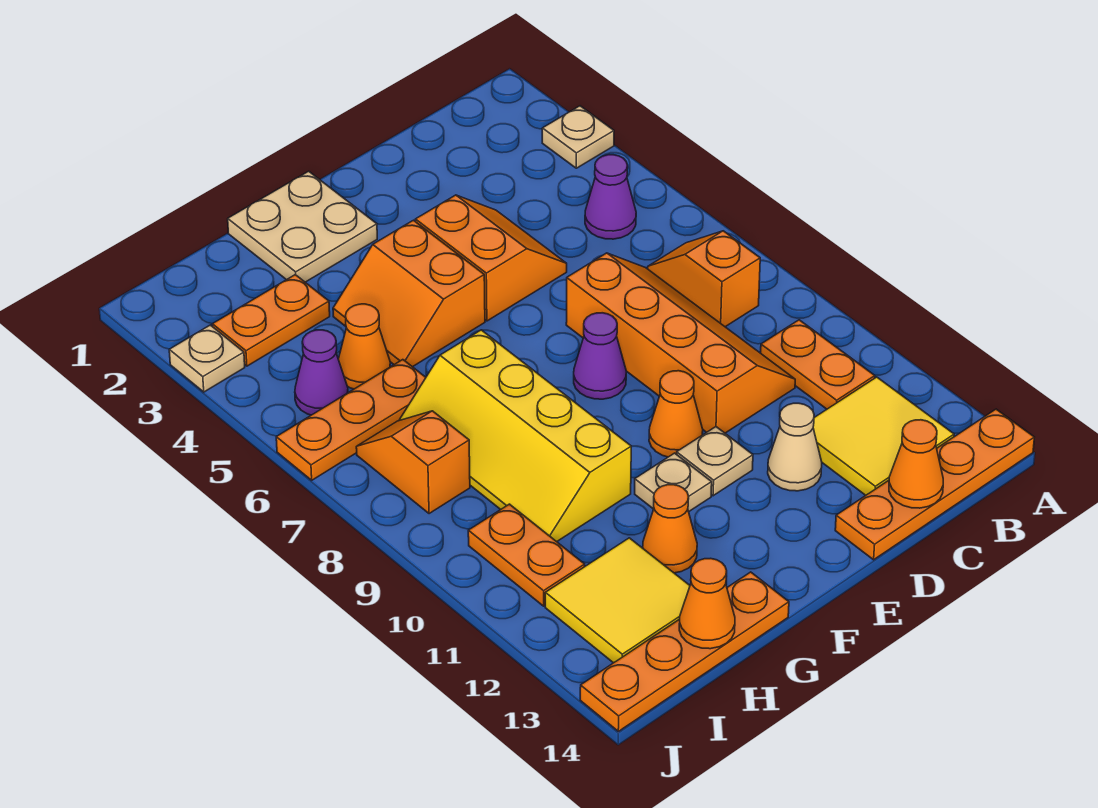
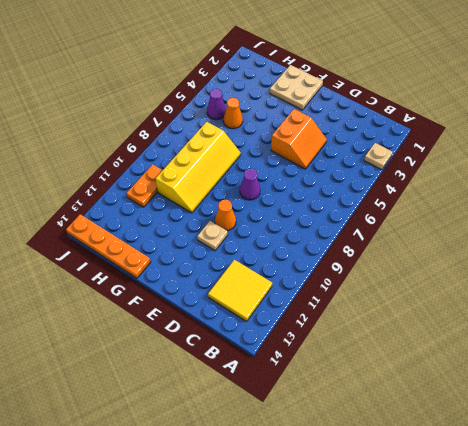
yellow slope G7:H10 level 1 top H -> yellow slope G7:H10 level 1 top G
none -> orange plate A14:D14 level 1
none -> purple cone B5 level 1
none -> orange slope B7:B8 level 1 top 8

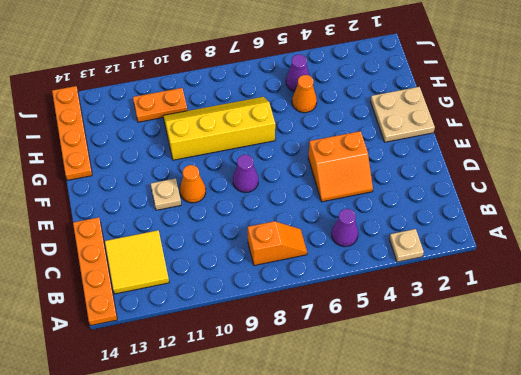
none -> orange plate B10:B11 level 1
none -> orange slope C7:D10 level 1 top D
none -> tan cone D12 level 1

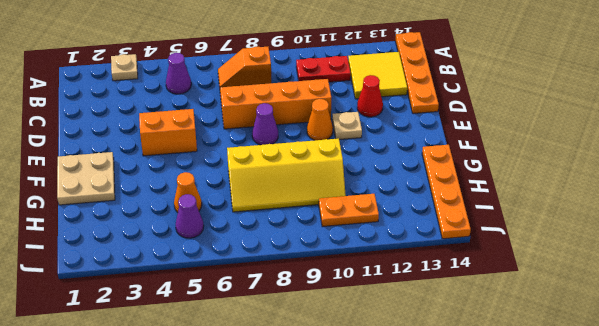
red plate B10:B11 level 1 -> orange plate B10:B11 level 1
red cone D12 level 1 -> tan cone D12 level 1
none -> orange slope F4:G5 level 1 top F
none -> tan plate F11 level 1
none -> orange cone G12 level 1

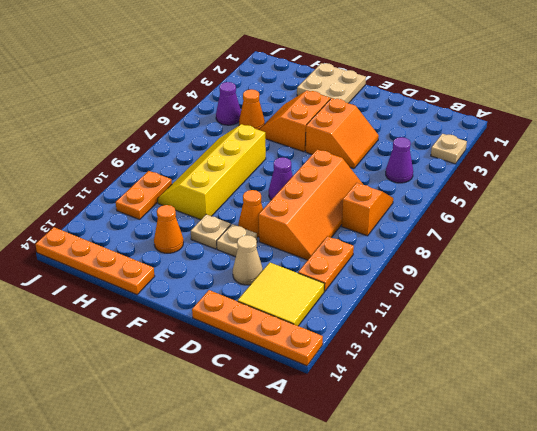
none -> orange plate H3:I3 level 1
none -> orange plate H6:J6 level 1
none -> yellow tile H12:I13 level 1

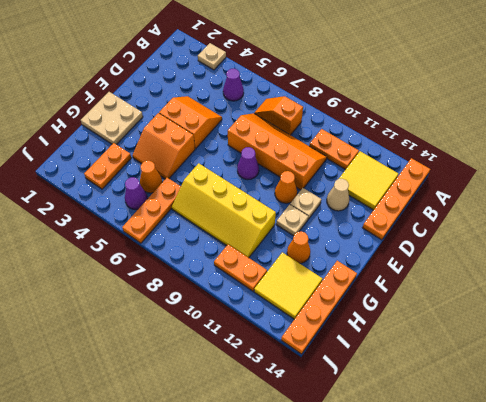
none -> orange slope I7:I8 level 1 top 8
none -> tan plate J3 level 1
none -> orange cone C14 level 2

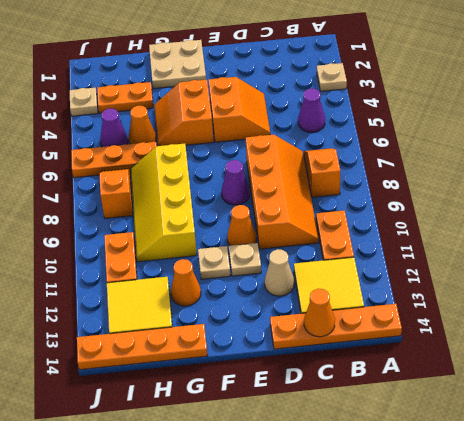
none -> orange cone H14 level 2

